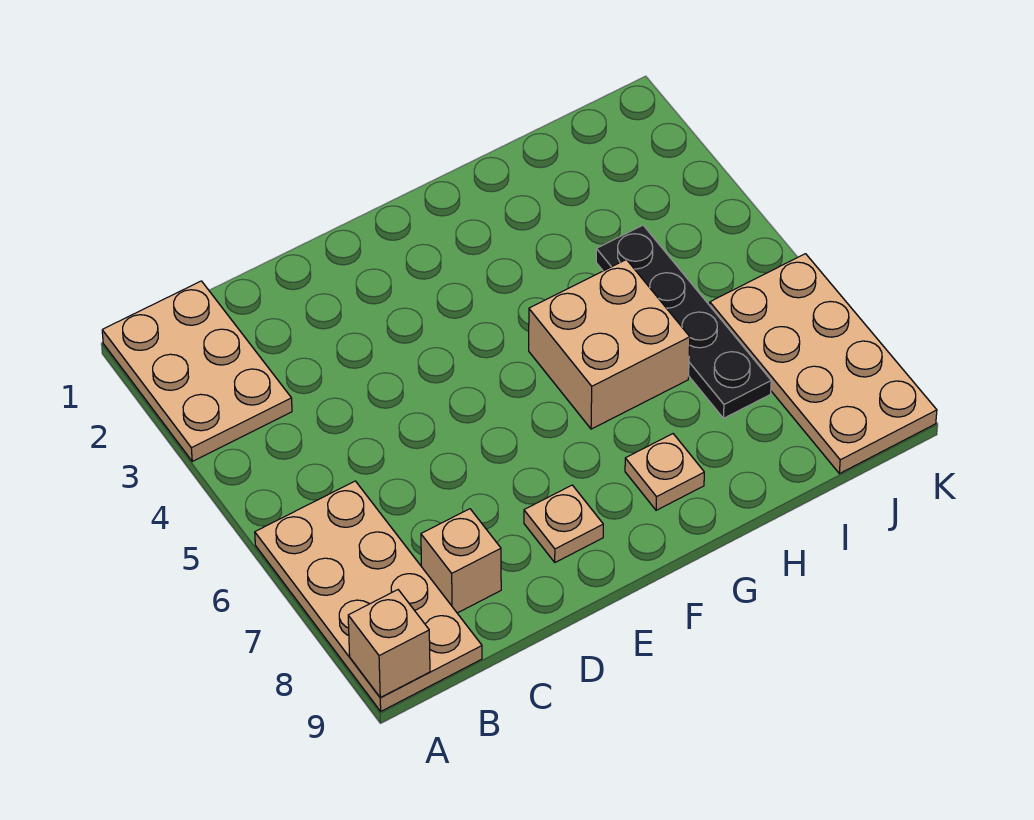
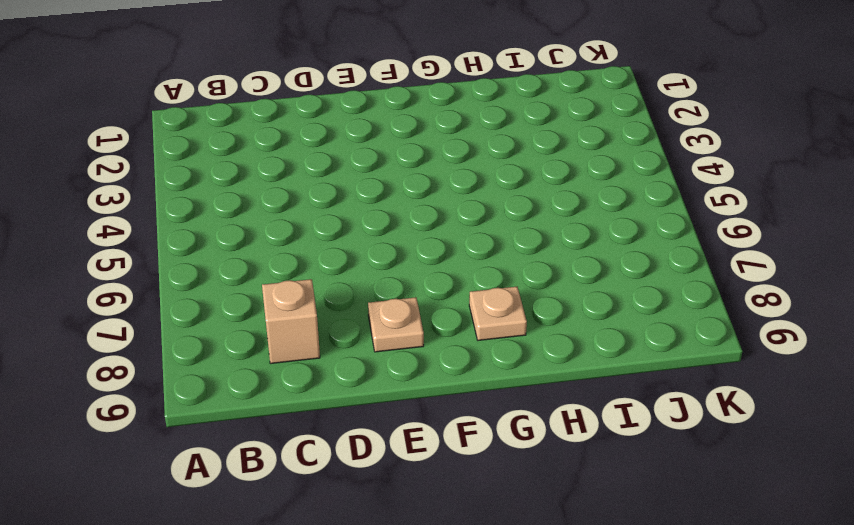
none -> tan plate A1:B3 level 1
none -> tan plate A6:B9 level 1

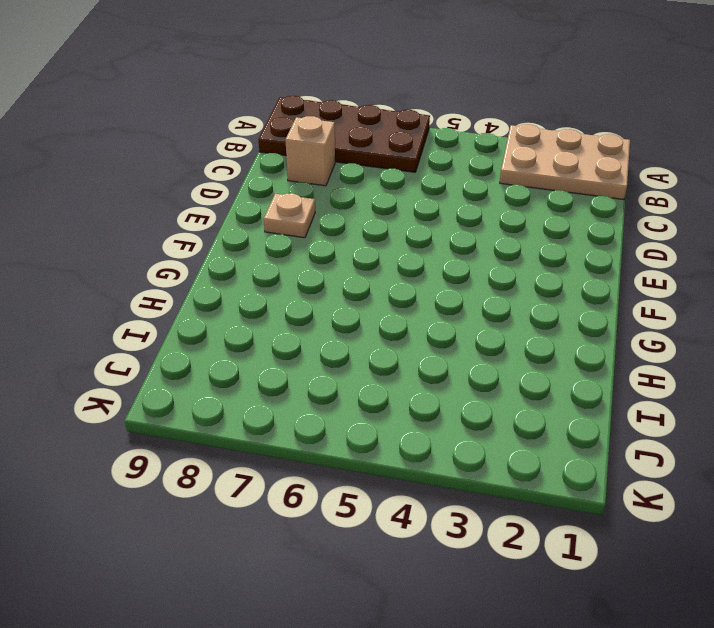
brown plate A6:B9 level 1 -> tan plate A6:B9 level 1
none -> tan brick G5:H6 level 1
none -> tan plate G8 level 1

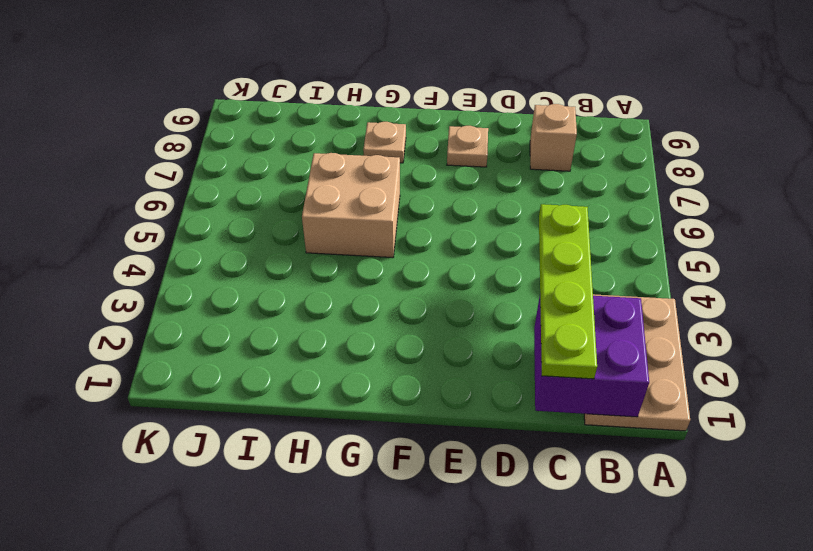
purple brick B1:C2 level 2 -> none
lime plate C1:C4 level 3 -> none
none -> tan plate A6:B9 level 1
none -> black plate I4:I7 level 1

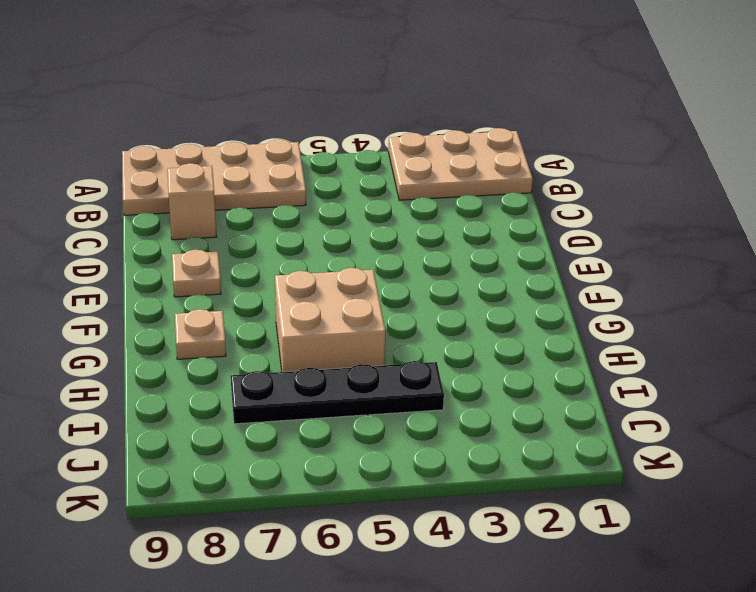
none -> tan plate J6:K9 level 1
none -> tan brick A9 level 2

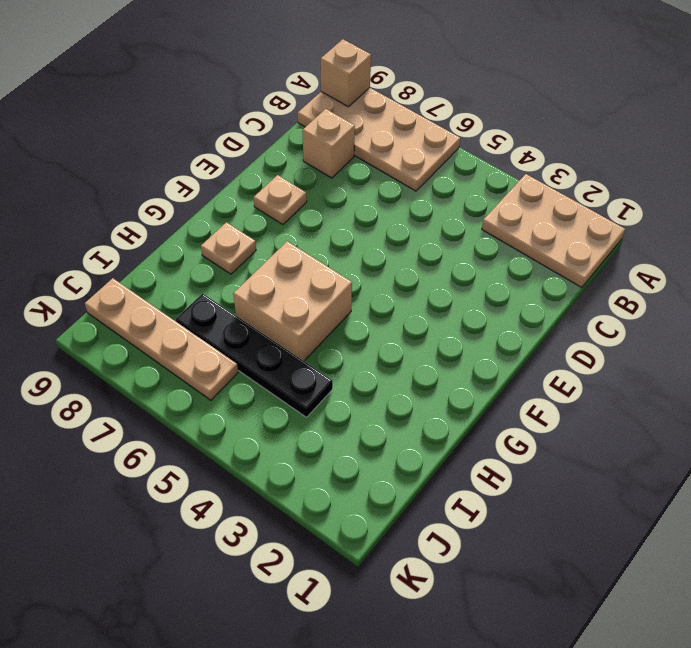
tan plate J6:J9 level 1 -> tan plate J6:K9 level 1

